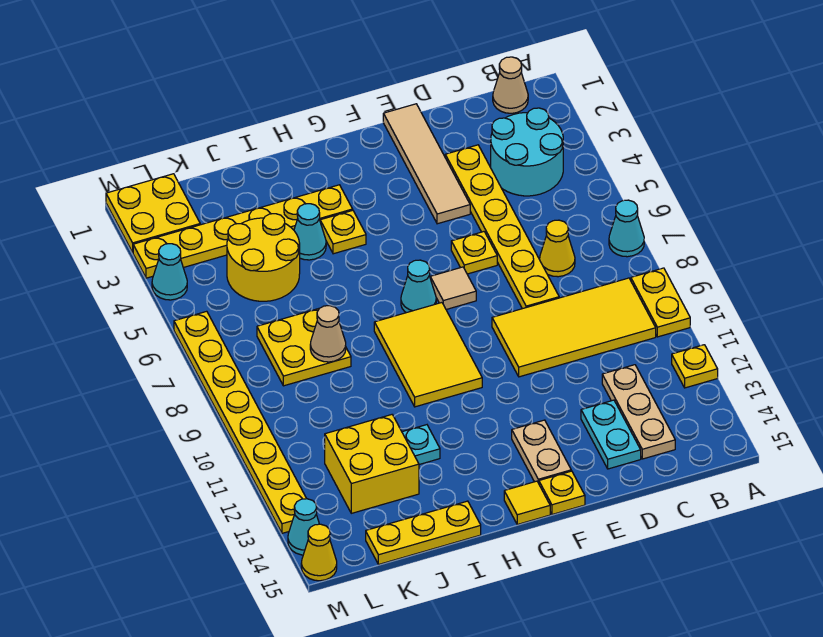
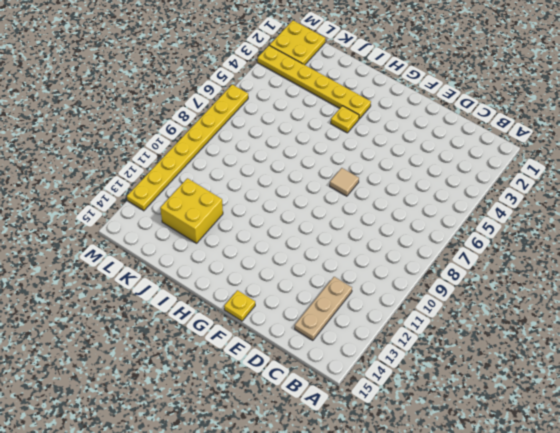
none -> cyan cone A7 level 1
none -> yellow plate A9:A10 level 1
none -> yellow plate A12 level 1
none -> tan cone B1 level 1

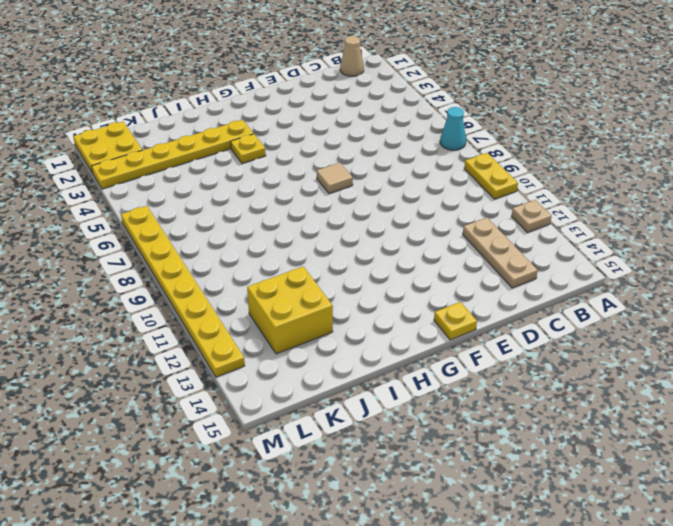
tan plate A12 level 1 -> yellow plate A12 level 1
none -> cyan round brick B3:C4 level 1
none -> yellow tile B9:E10 level 1
none -> yellow cone C7 level 1
none -> yellow plate D3:D8 level 1

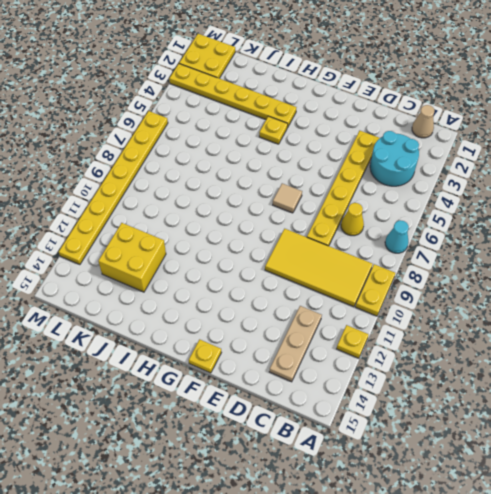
none -> cyan plate D13:D14 level 1
none -> tan tile E1:E4 level 1
none -> yellow plate E6 level 1
none -> tan plate F13:F14 level 1

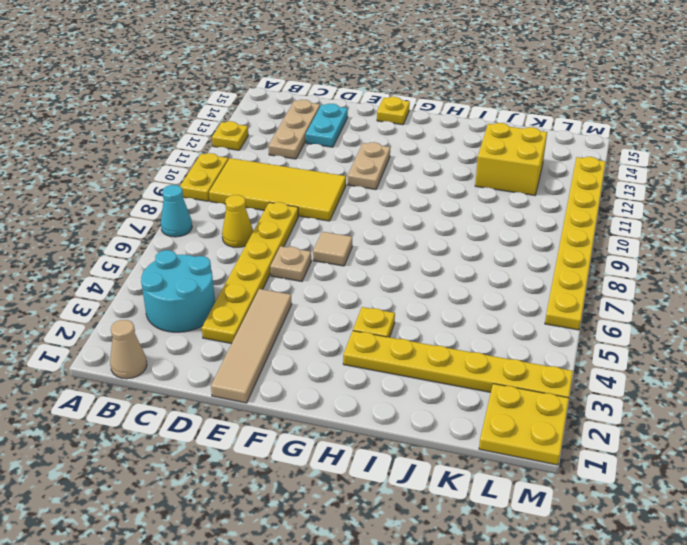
tan plate E6 level 1 -> yellow plate E6 level 1
tan plate F11:F12 level 1 -> tan plate F13:F14 level 1
none -> cyan cone G7 level 1
none -> yellow tile G8:H10 level 1
none -> yellow tile G15 level 1
none -> cyan cone I4 level 1

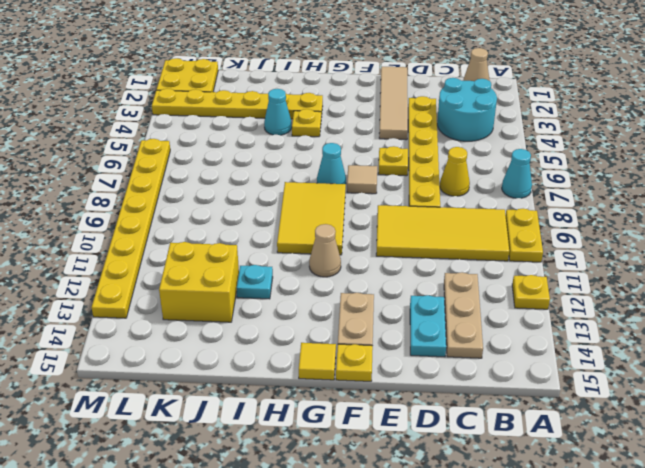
tan cone G11 level 1 -> tan cone J8 level 2
none -> yellow plate I15:K15 level 1
none -> yellow round brick J4:K5 level 1
none -> yellow plate J7:K8 level 1
none -> cyan cone M4 level 1

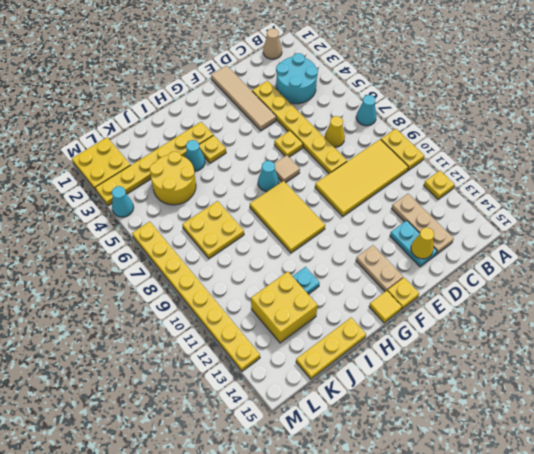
yellow cone D14 level 2 -> yellow cone M15 level 1
none -> cyan cone M14 level 1
none -> tan cone J8 level 2

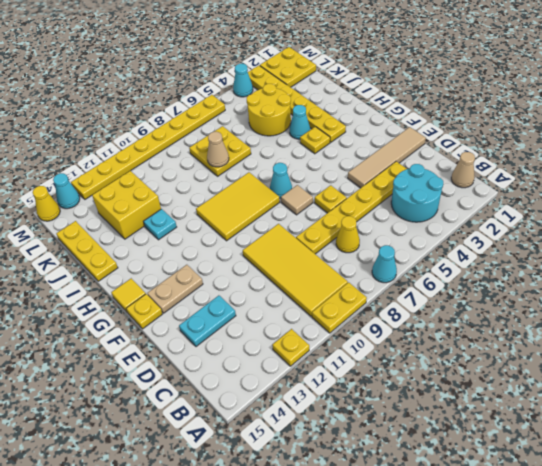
none -> tan plate C12:C14 level 1

